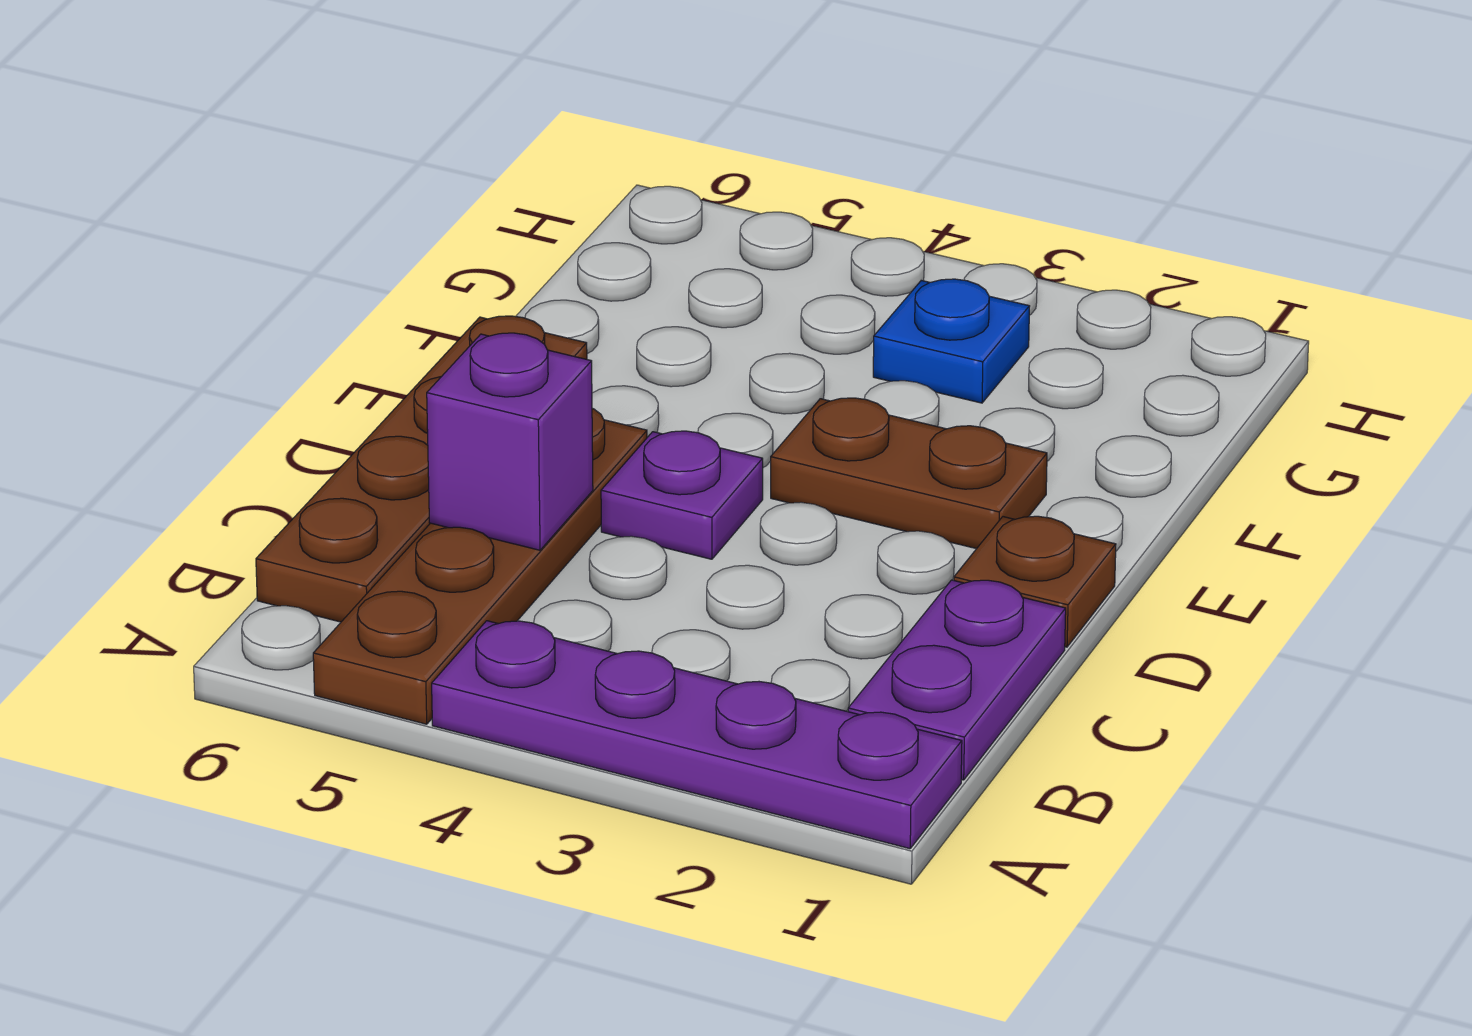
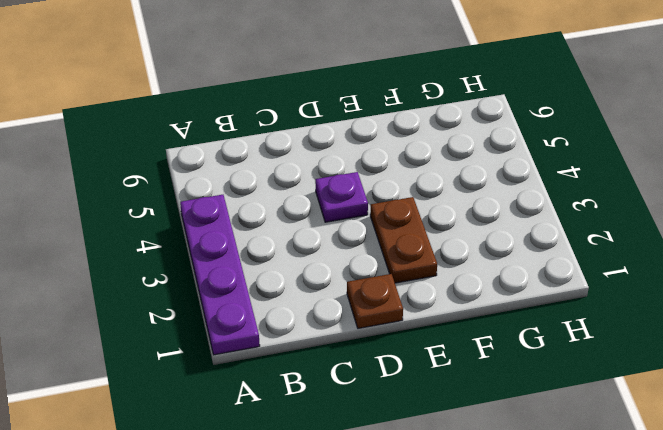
none -> brown plate A5:D5 level 1
none -> purple plate B1:C1 level 1

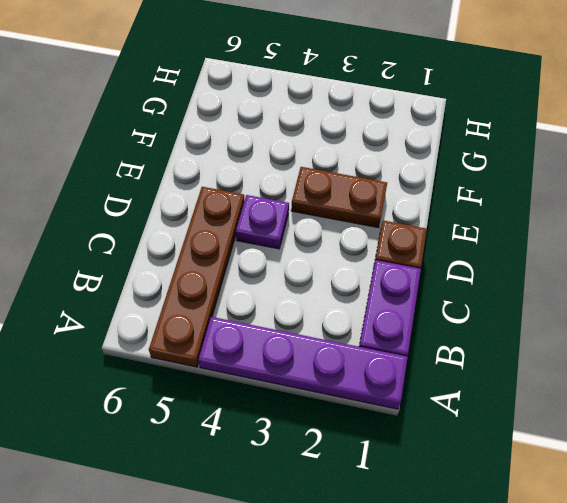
none -> brown plate B6:E6 level 1
none -> blue plate G3 level 1

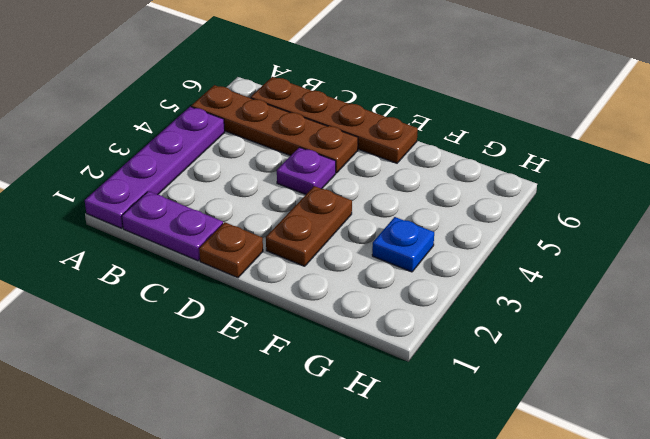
none -> purple brick C5 level 2

